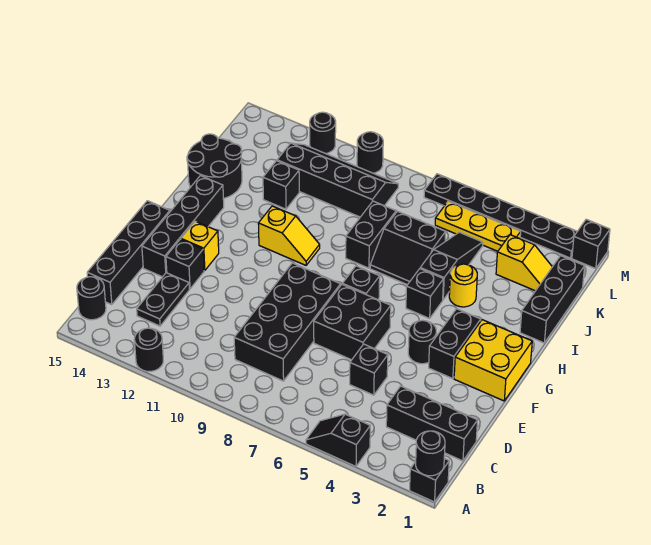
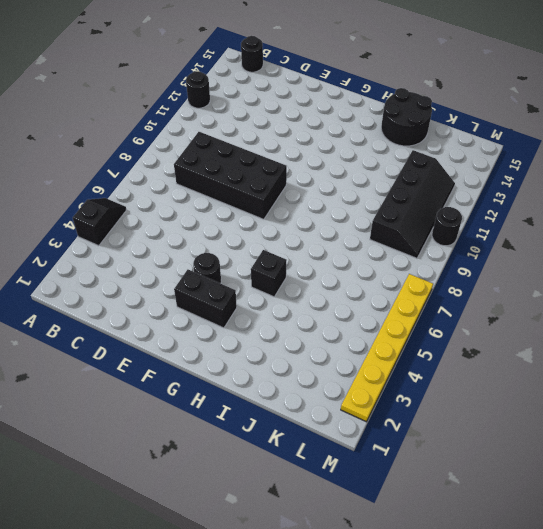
yellow plate M2:M7 level 1 -> black plate M2:M7 level 1
none -> black brick A1 level 1
none -> black brick C1:C3 level 1
none -> black plate C13:D13 level 1
none -> black brick C15:F15 level 1

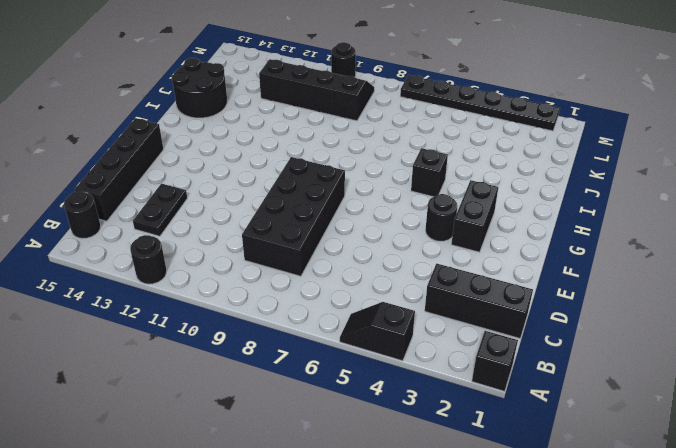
none -> black brick D5 level 1
none -> black brick E6:F7 level 1
none -> black brick E13 level 1
none -> black brick E14:H14 level 1

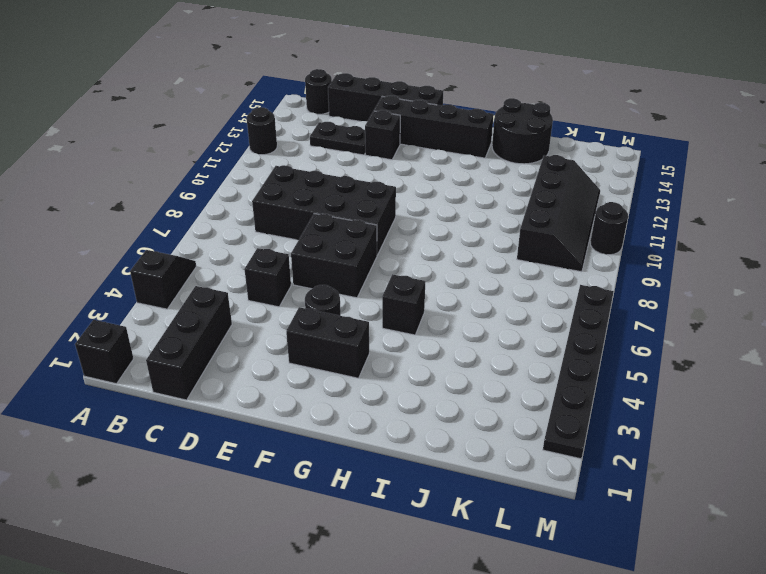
none -> yellow brick F1:G2 level 1
none -> yellow brick F13 level 1
none -> black brick G7 level 1
none -> yellow slope H10:H11 level 1 top 11

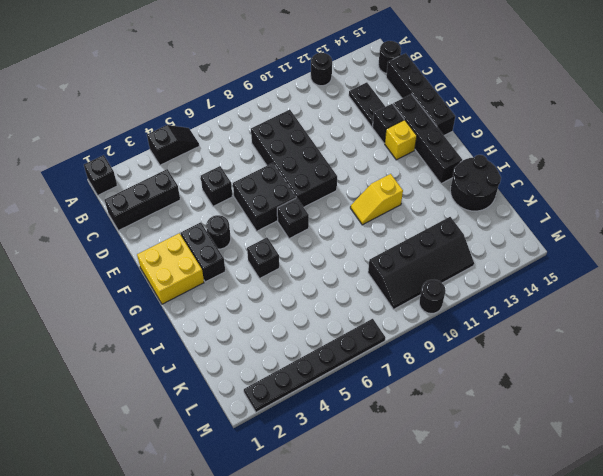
none -> black brick I1:K1 level 1
none -> yellow round brick I4 level 1
none -> black slope I5:K5 level 1 top I
none -> black slope I6:J7 level 1 top J

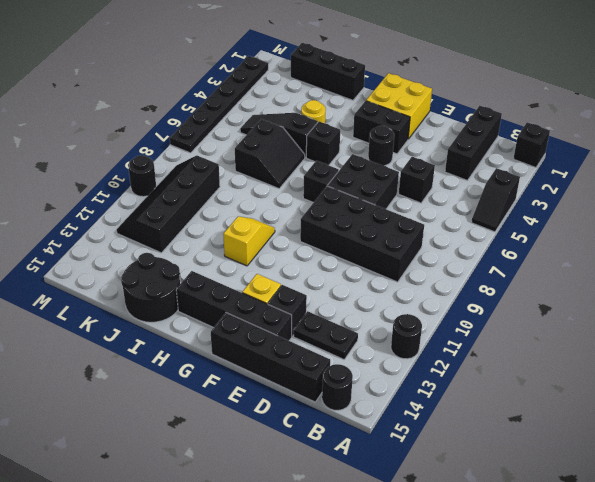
none -> black brick I8:J8 level 1
none -> black brick J12 level 1
none -> yellow slope K2:K3 level 1 top 3
none -> yellow plate L4:L6 level 1

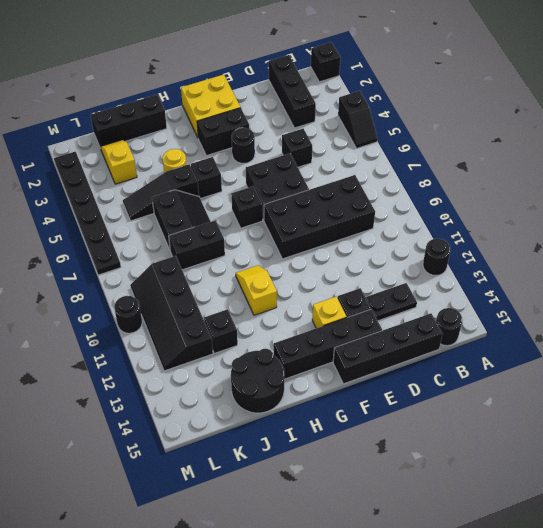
none -> yellow plate L4:L6 level 1
none -> black brick M1 level 1
none -> black round brick M12 level 1
none -> black round brick A1 level 2

